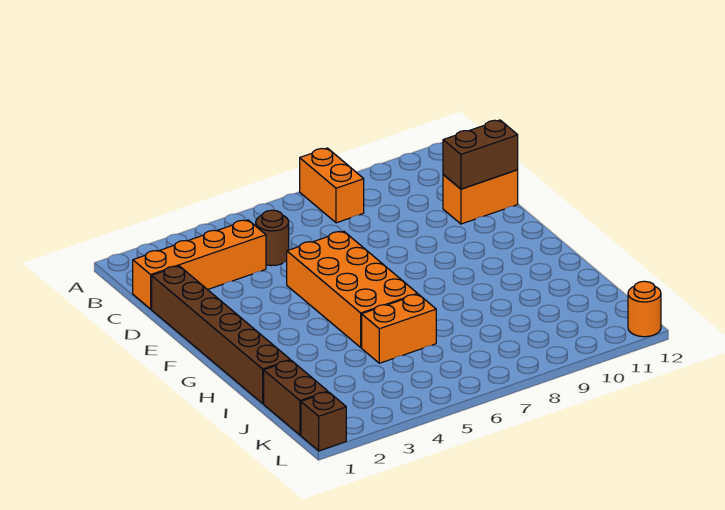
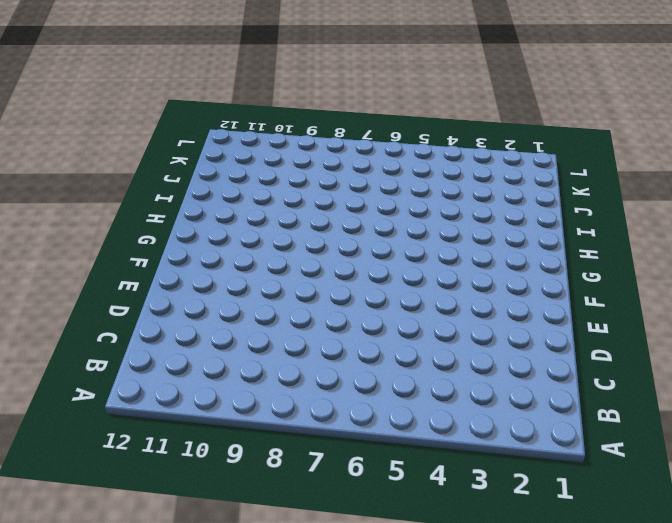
none -> orange brick A8:B8 level 1
none -> orange brick C1:C4 level 1

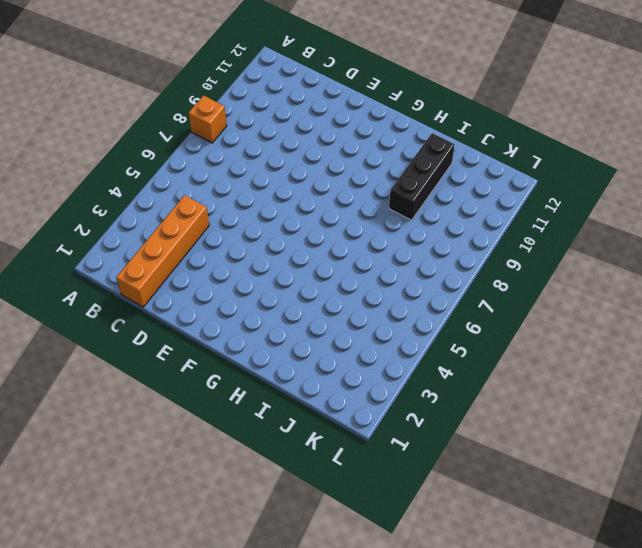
orange brick A8 level 1 -> orange brick A8:B8 level 1
black brick I9:I11 level 1 -> none
none -> brown round brick C5 level 1
none -> brown brick D1:I1 level 1

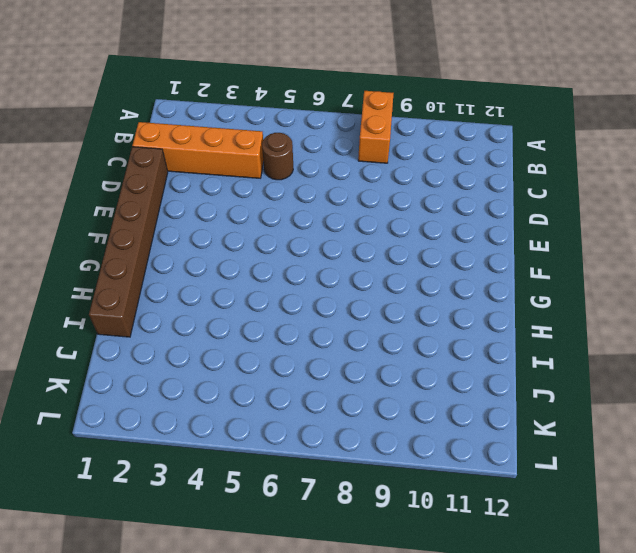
none -> orange brick D11:D12 level 1
none -> orange brick E5:H6 level 1

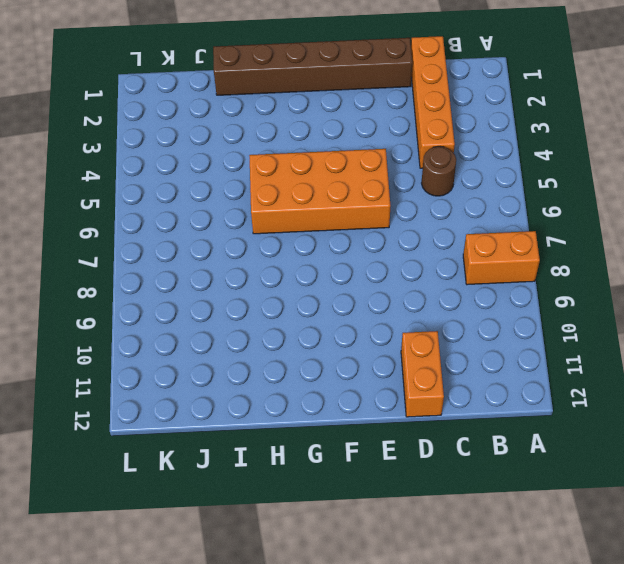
none -> orange brick I5:I6 level 1
none -> brown brick J1:K1 level 1

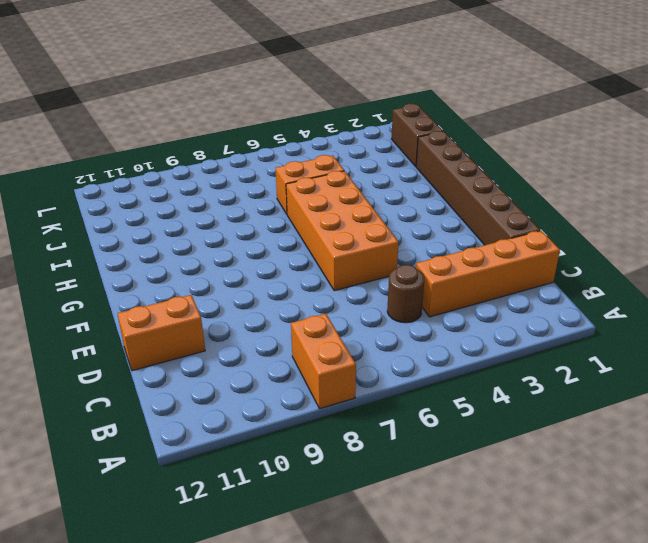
none -> brown brick L1 level 1
none -> orange round brick L12 level 1

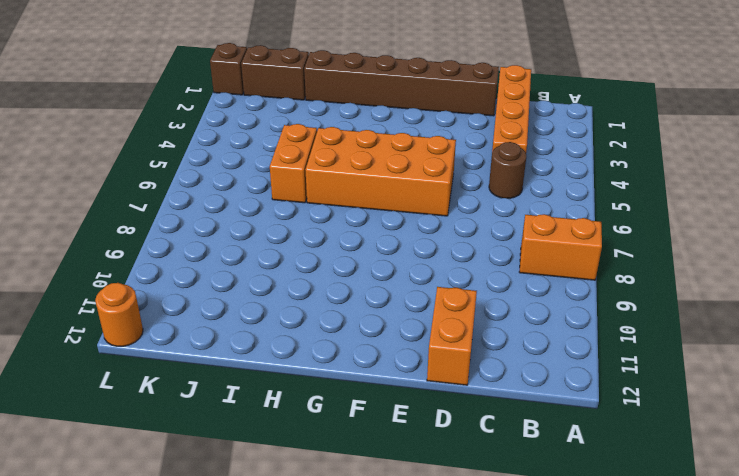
none -> brown brick D11:D12 level 2

